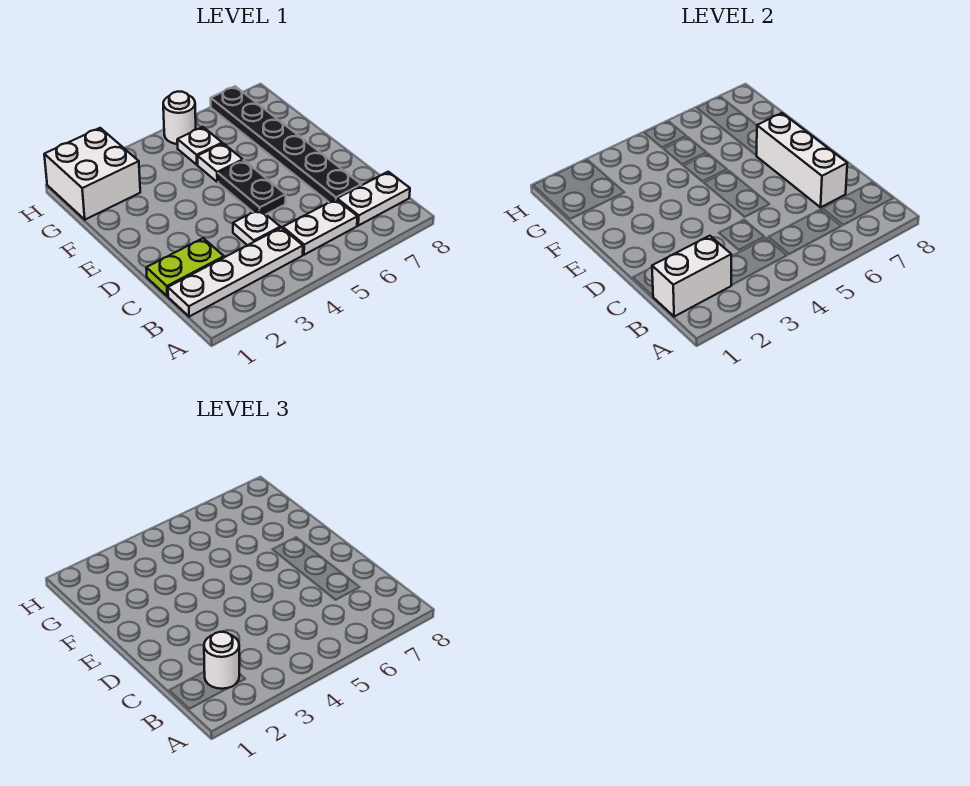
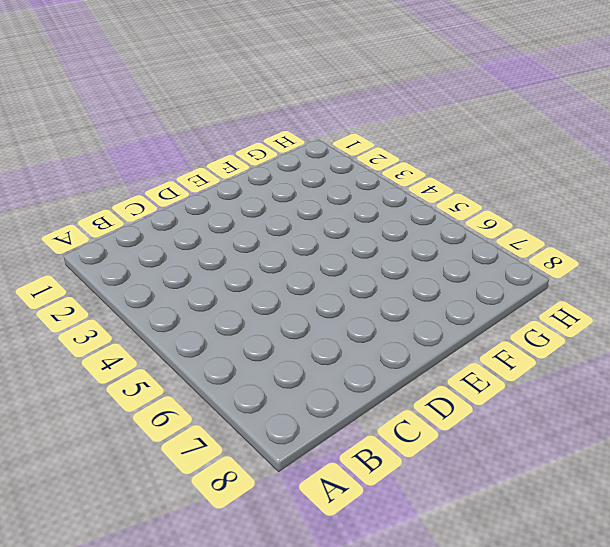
none -> white plate B1:B4 level 1
none -> white plate B5:B6 level 1
none -> white plate B7:B8 level 1

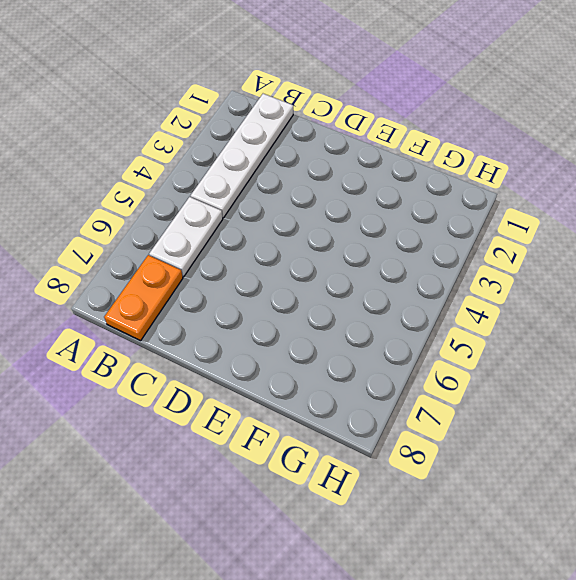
orange plate B7:B8 level 1 -> white plate B7:B8 level 1
none -> lime plate C1:C2 level 1
none -> white plate C4 level 1
none -> black plate C7:H7 level 1

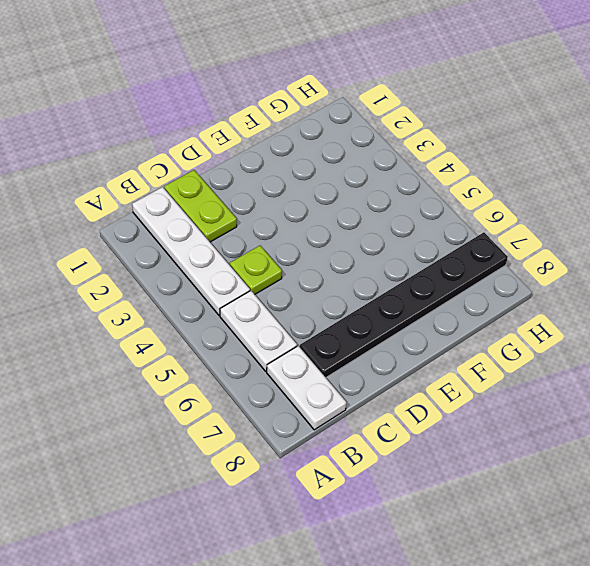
lime plate C4 level 1 -> white plate C4 level 1
none -> black plate D5:E5 level 1
none -> white plate F5 level 1
none -> white brick G1:H2 level 1

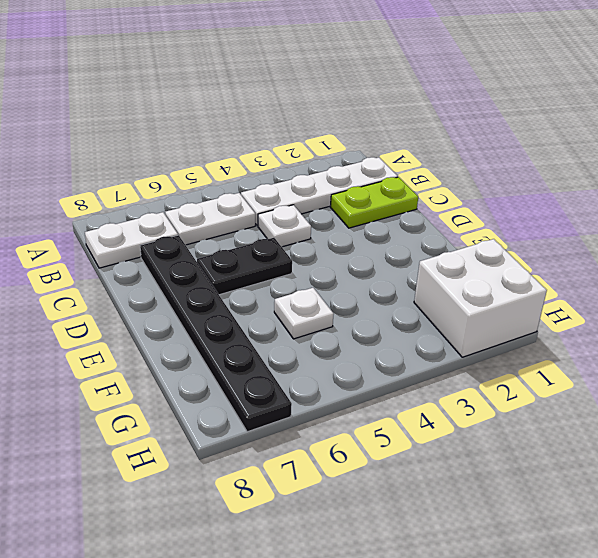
black plate D5:D6 level 1 -> black plate D5:E5 level 1
none -> white plate G5 level 1
none -> white round brick H5 level 1
none -> white brick B1:B2 level 2

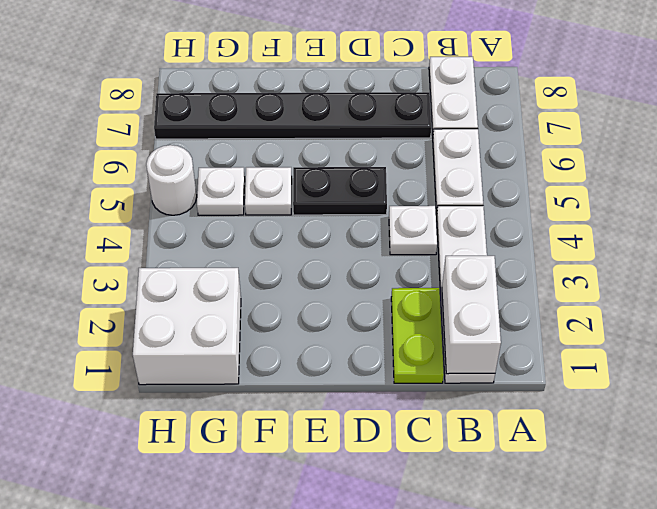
none -> white brick C7:E7 level 2
none -> white round brick B2 level 3

